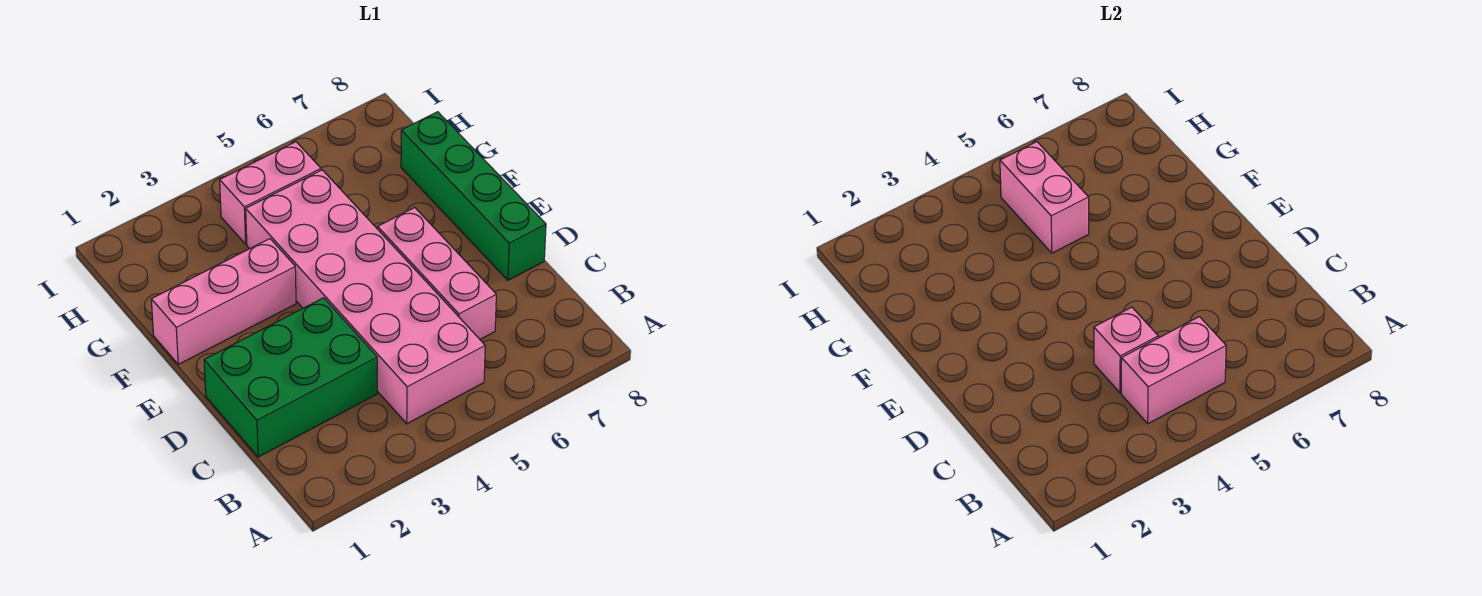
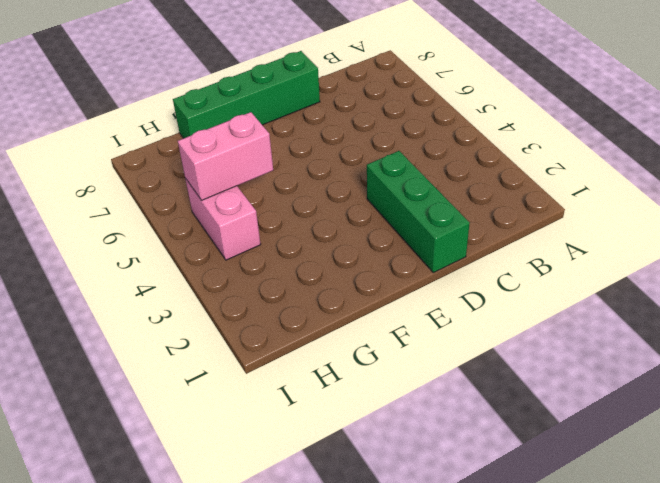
green brick D1:D3 level 1 -> green brick C1:D3 level 1
none -> pink brick B4:G5 level 1
none -> pink brick C6:E6 level 1

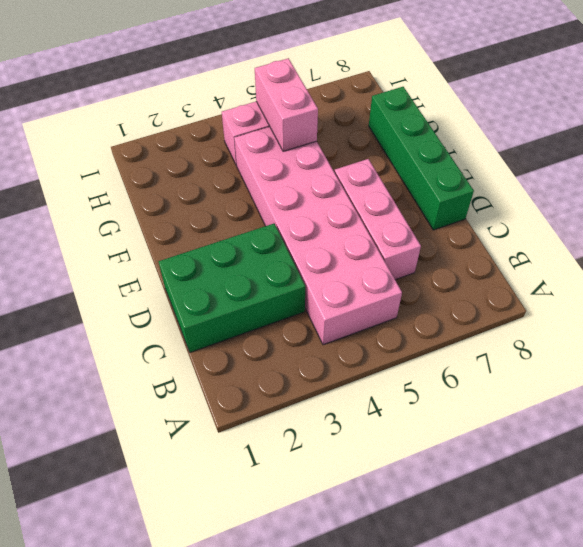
none -> pink brick F1:F3 level 1
none -> pink brick B4:B5 level 2

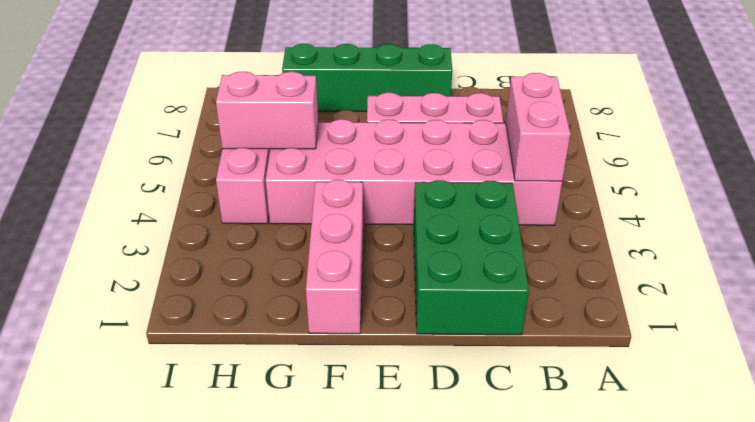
none -> pink brick C4 level 2

